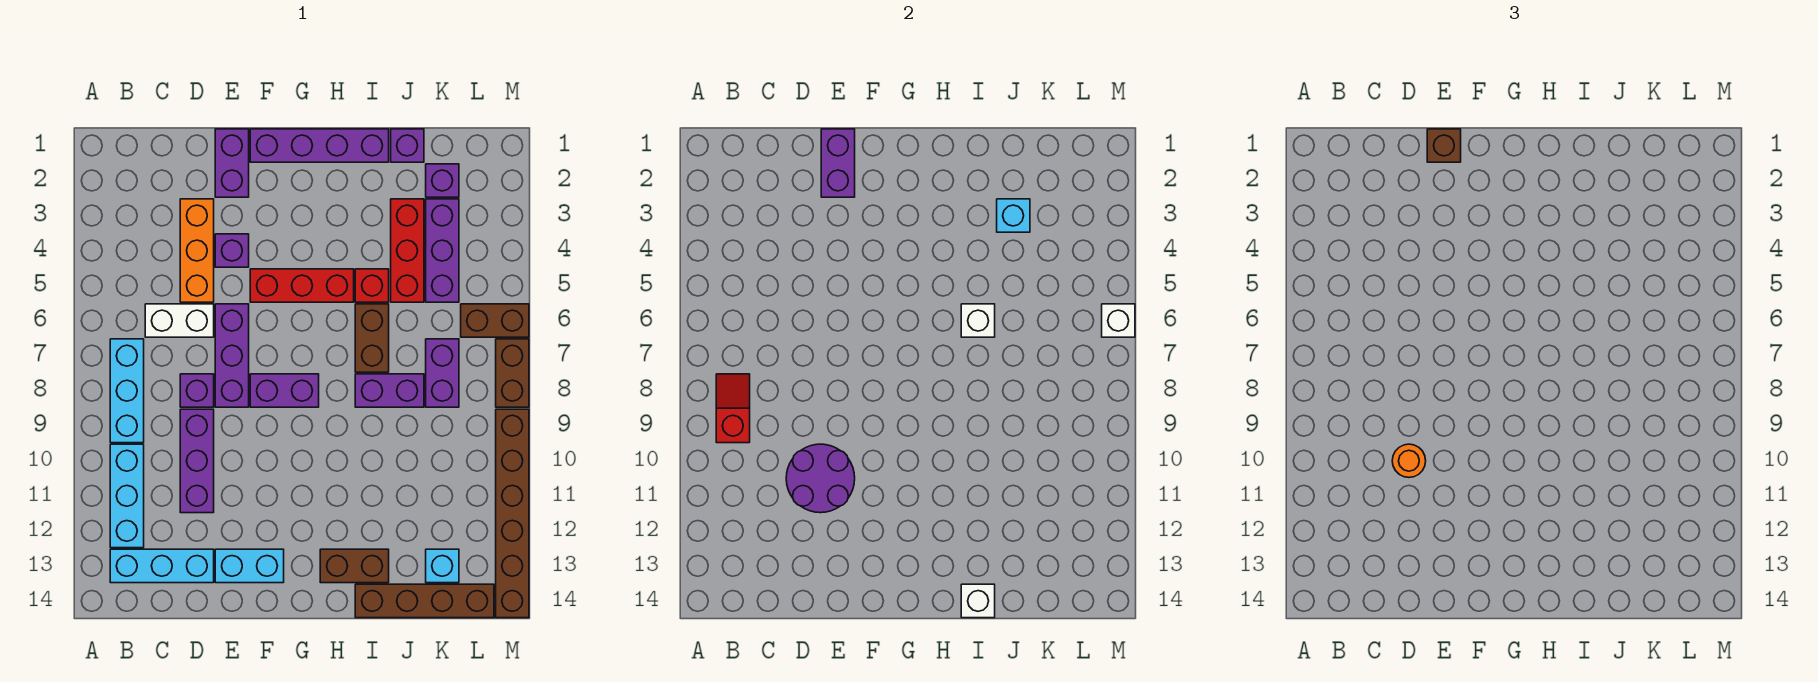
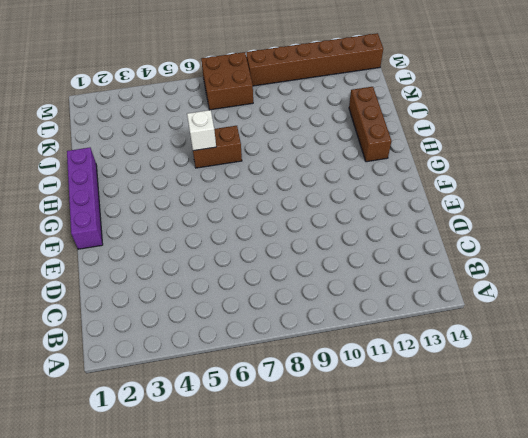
brown brick H13:J13 level 1 -> brown brick H13:I13 level 1
brown brick L7:M8 level 1 -> brown brick M7:M8 level 1
none -> cyan brick B7:B9 level 1
none -> cyan brick B10:B12 level 1
none -> cyan brick B13:D13 level 1
none -> white brick C6:D6 level 1

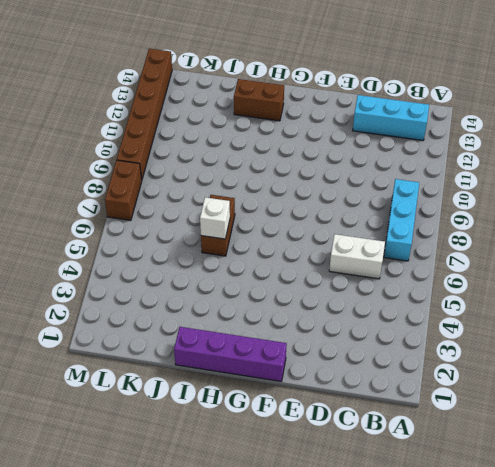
none -> cyan brick B10:B12 level 1
none -> orange brick D3:D5 level 1
none -> purple brick D8 level 1
none -> purple brick D9:D11 level 1

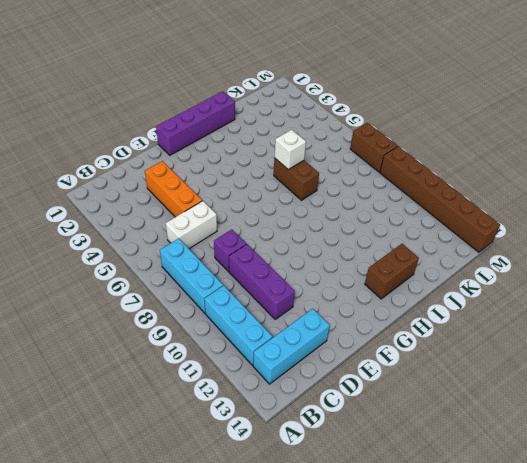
none -> purple brick E1:E2 level 1
none -> purple brick E4 level 1
none -> purple brick E6:E8 level 1
none -> cyan brick E13:F13 level 1

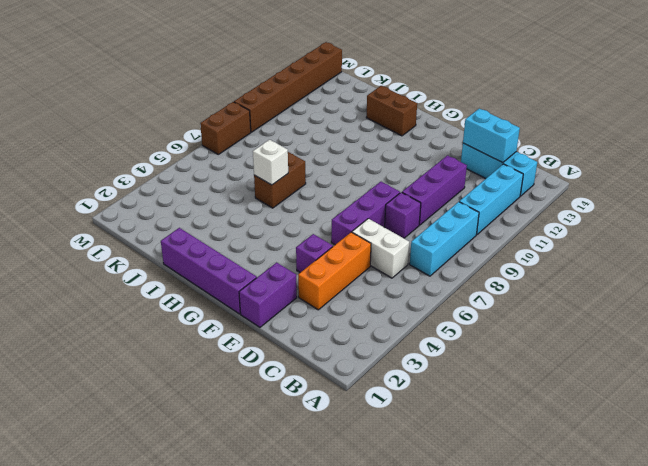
cyan brick C13:D13 level 2 -> cyan brick E13:F13 level 1
none -> red brick F5:H5 level 1
none -> purple brick F8:G8 level 1
none -> red brick I5 level 1
none -> purple brick I8:J8 level 1

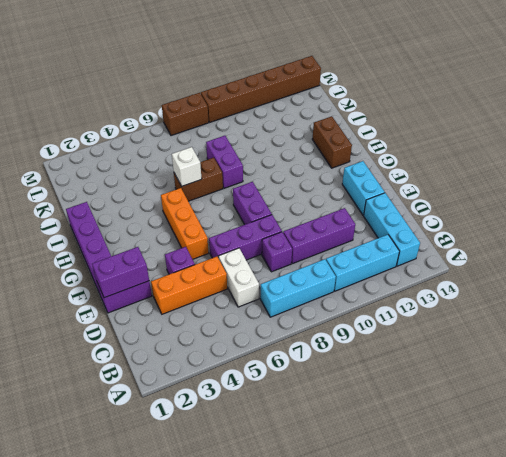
orange brick F5:H5 level 1 -> red brick F5:H5 level 1
none -> red brick I5 level 1
none -> brown brick I14:L14 level 1
none -> purple brick J1 level 1
none -> red brick J3:J5 level 1

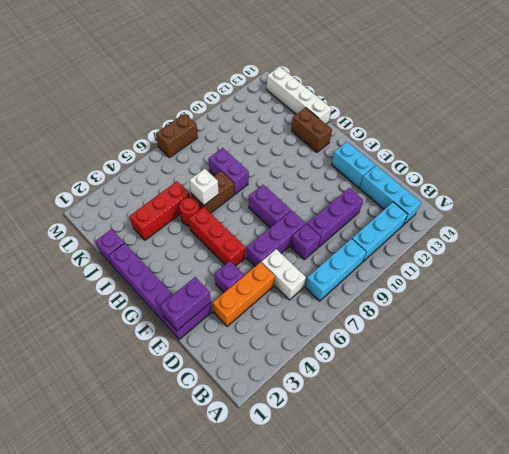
red round brick I5 level 1 -> red brick I5 level 1
white brick I14:L14 level 1 -> brown brick I14:L14 level 1
none -> purple brick K2 level 1
none -> purple brick K3:K5 level 1
none -> purple brick K7:K8 level 1
none -> cyan brick K13 level 1

